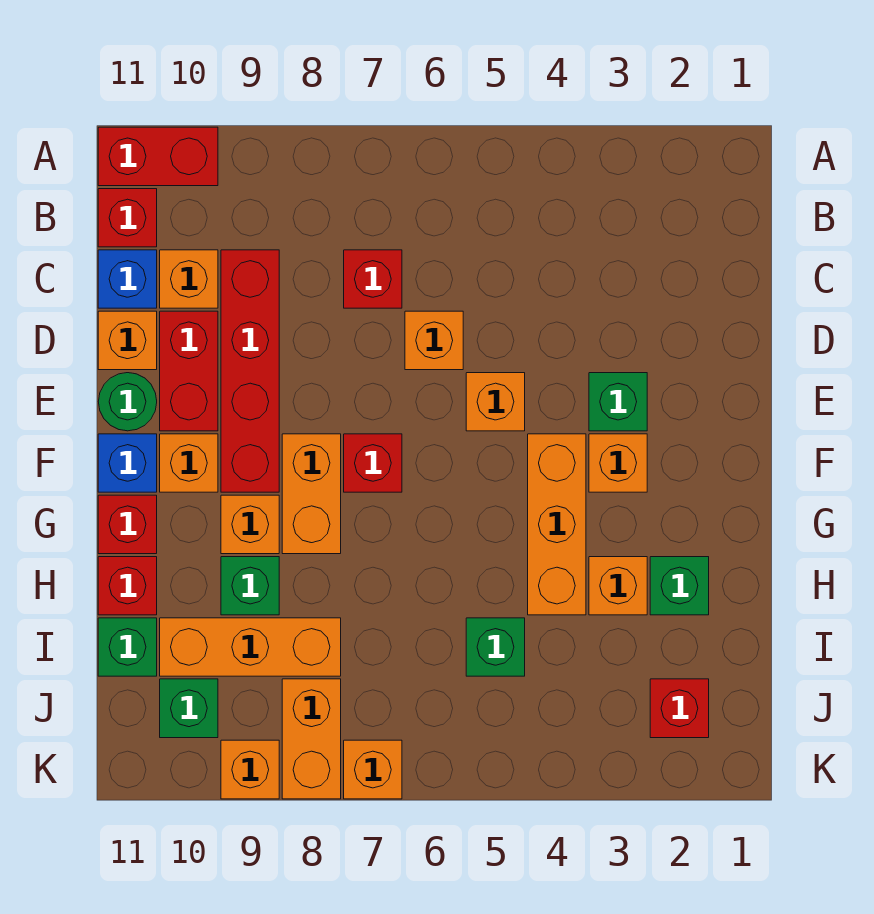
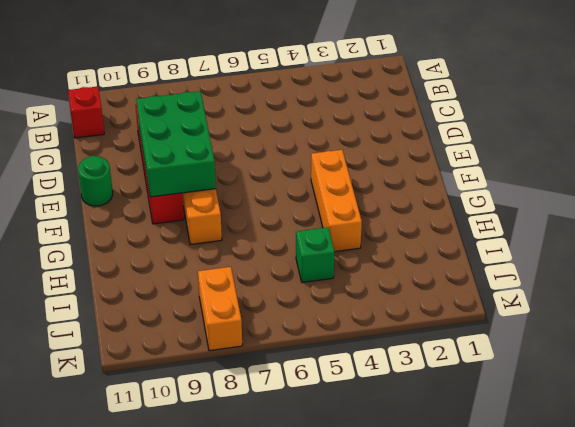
green brick D8:F9 level 2 -> none
none -> red brick A10:A11 level 1
none -> red brick C7 level 1
none -> orange brick C10 level 1
none -> blue brick C11 level 1

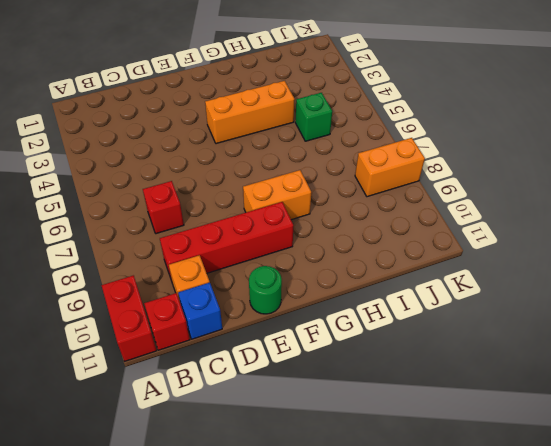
none -> orange brick D6 level 1
none -> red brick D10:E10 level 1
none -> orange brick D11 level 1
none -> green brick E3 level 1

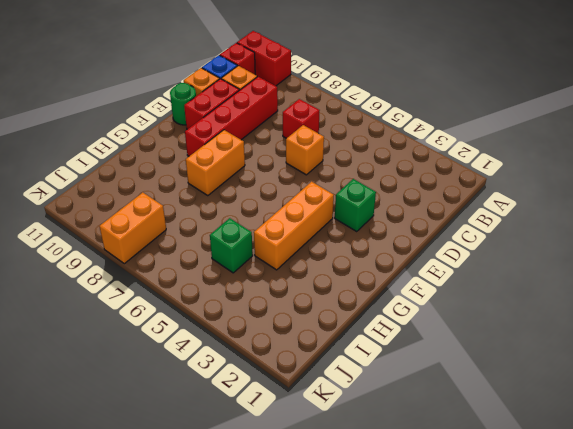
none -> orange brick E5 level 1
none -> orange brick F3 level 1
none -> red brick F7 level 1
none -> orange brick F10 level 1

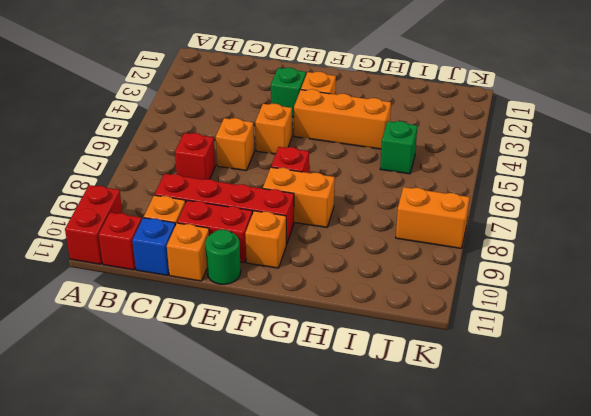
none -> blue brick F11 level 1
none -> orange brick G9 level 1
none -> red brick G11 level 1
none -> green brick H2 level 1

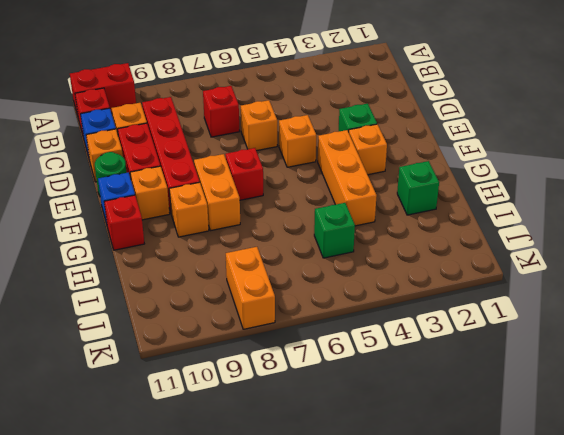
none -> orange brick H3 level 1
none -> green brick H9 level 1
none -> red brick H11 level 1
none -> orange brick I8:I10 level 1

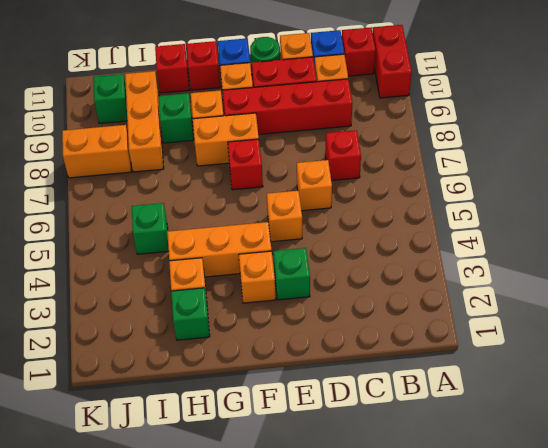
none -> green brick I11 level 1
none -> red brick J2 level 1
none -> orange brick K7 level 1
none -> orange brick K9 level 1

